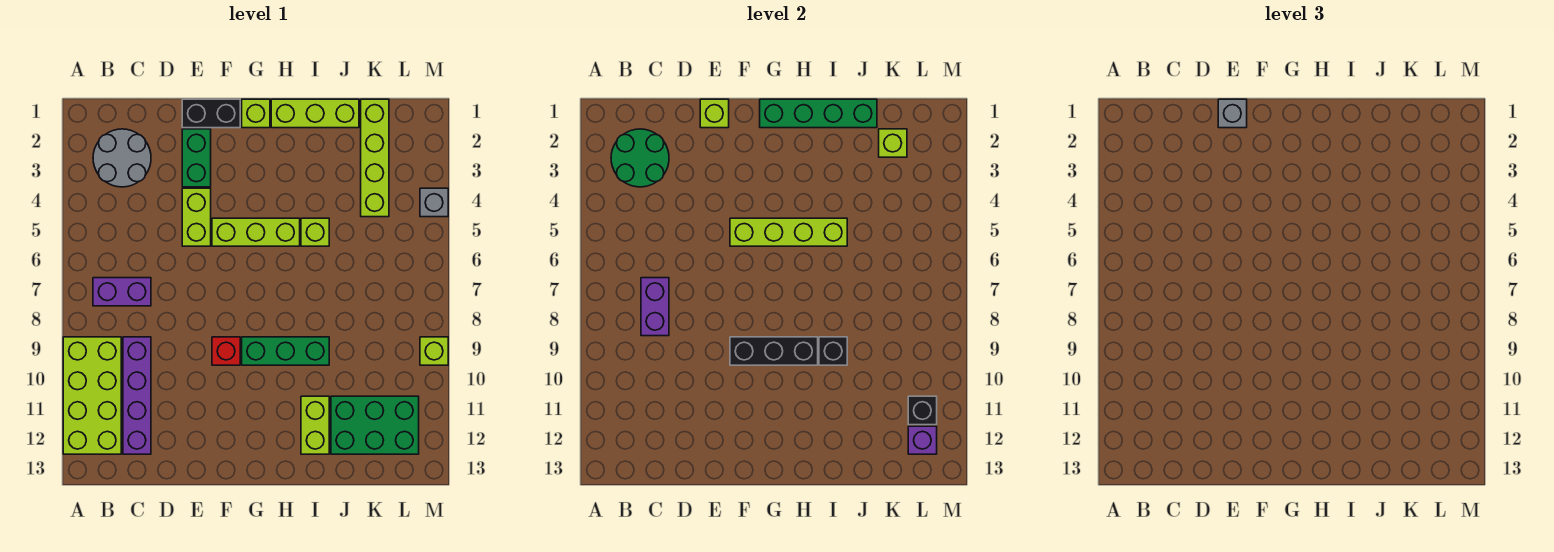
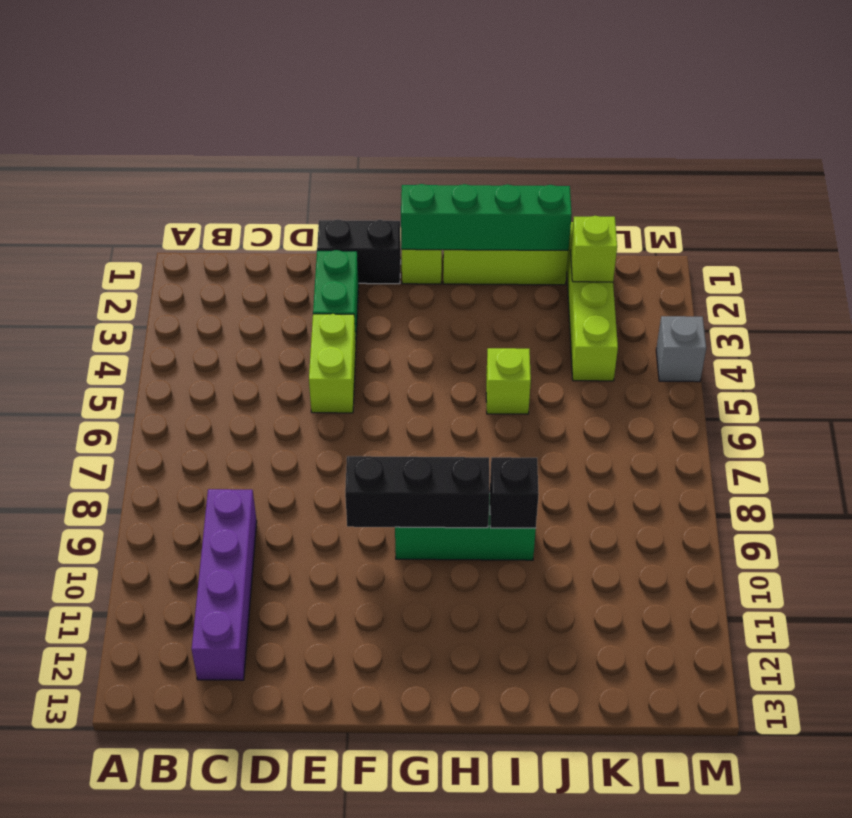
none -> lime brick A9:B12 level 1
none -> grey round brick B2:C3 level 1
none -> purple brick B7:C7 level 1

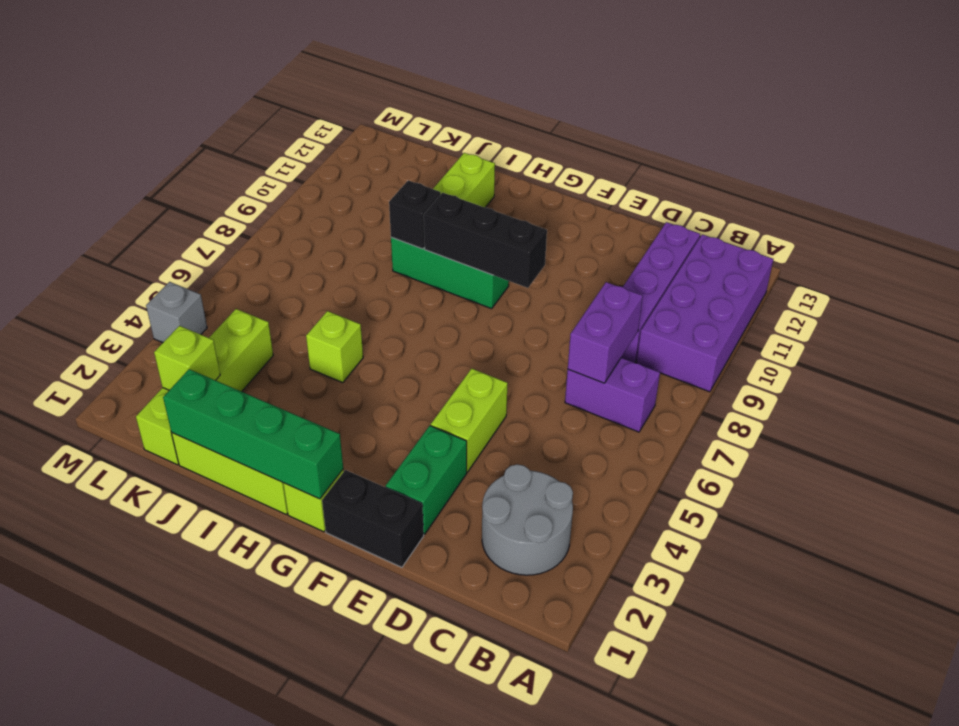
purple brick A9:B12 level 1 -> lime brick A9:B12 level 1
none -> lime brick F5:H5 level 1
none -> red brick F9 level 1
none -> green brick J11:L12 level 1

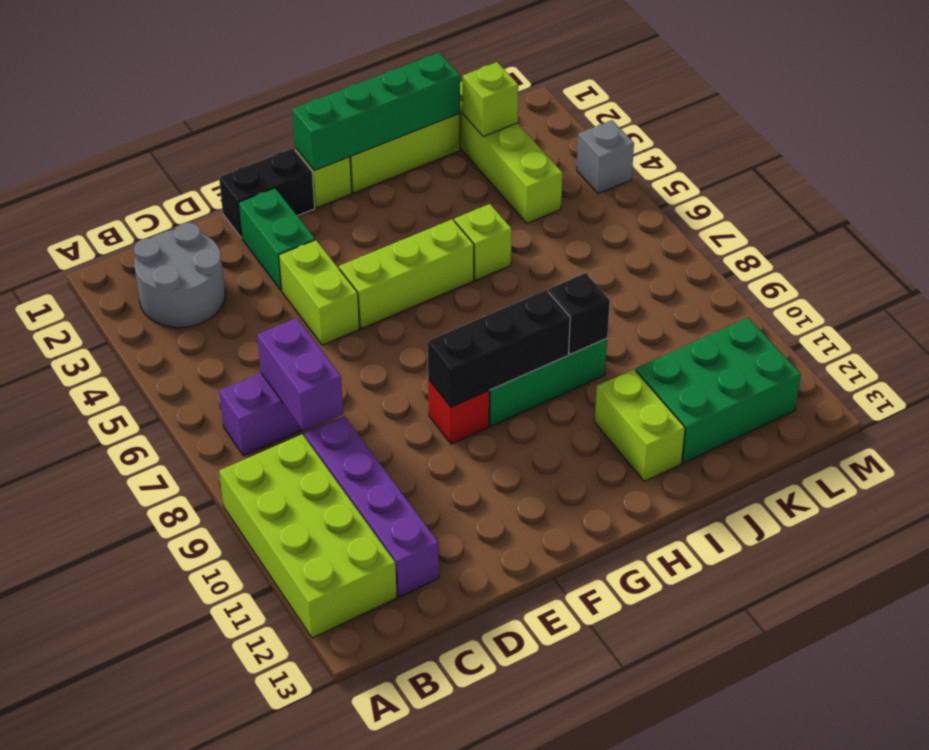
none -> lime brick M9 level 1
none -> green round brick B2:C3 level 2
none -> lime brick E1 level 2

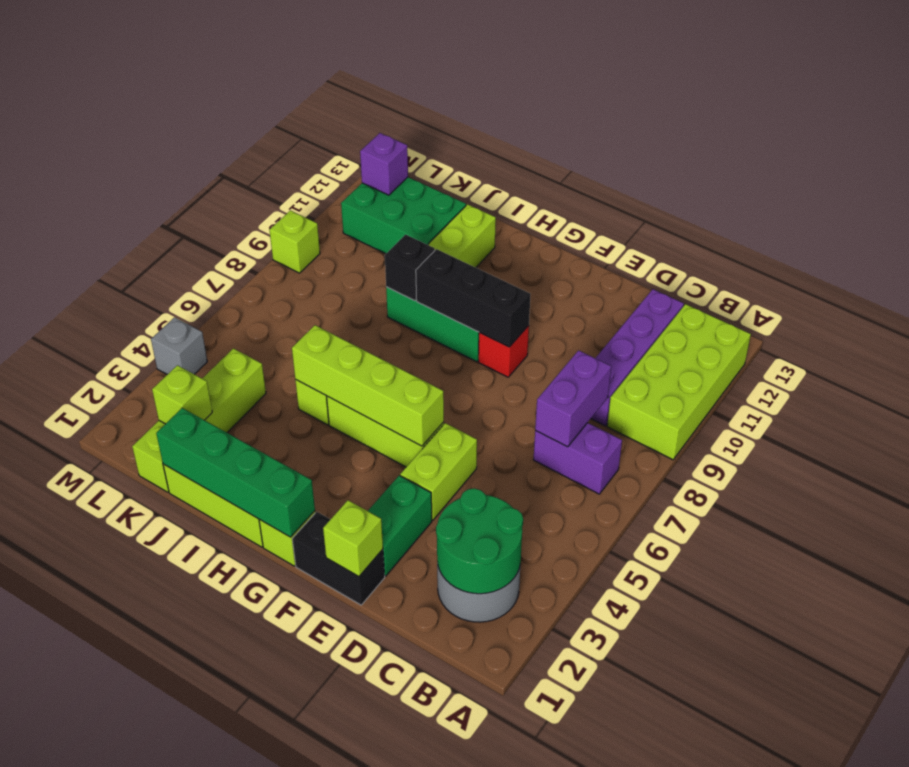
none -> black brick L11 level 2
none -> grey brick E1 level 3

